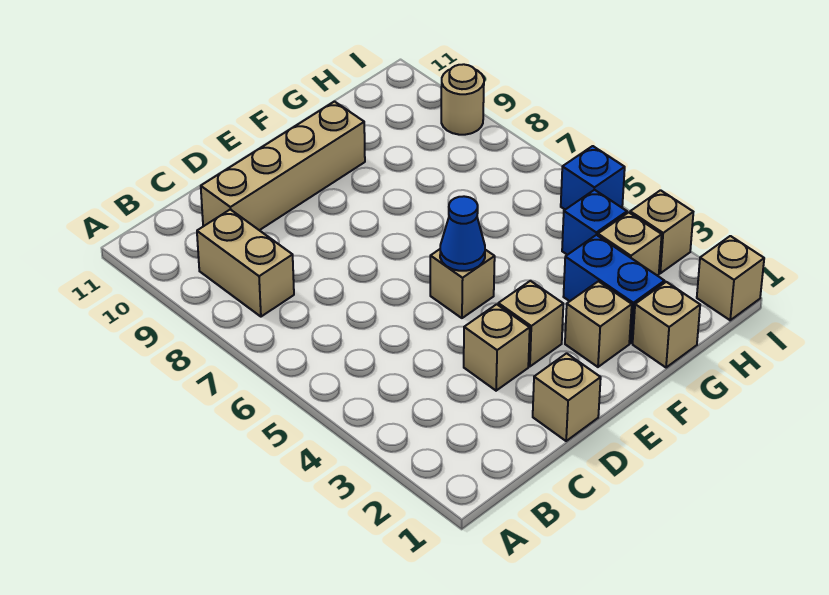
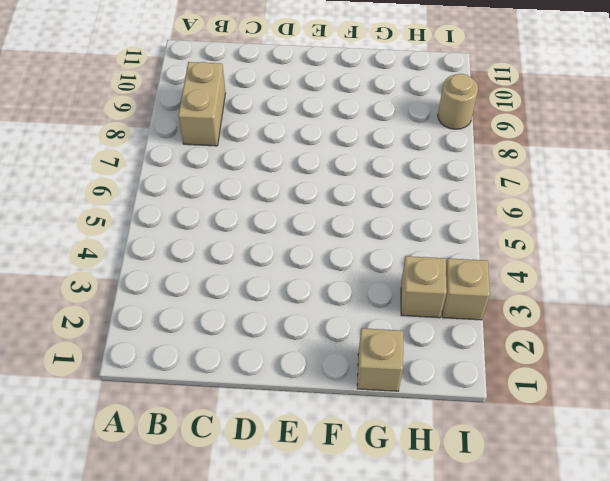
none -> tan brick C10:F10 level 1
none -> tan brick D1 level 1
none -> tan brick D3 level 1

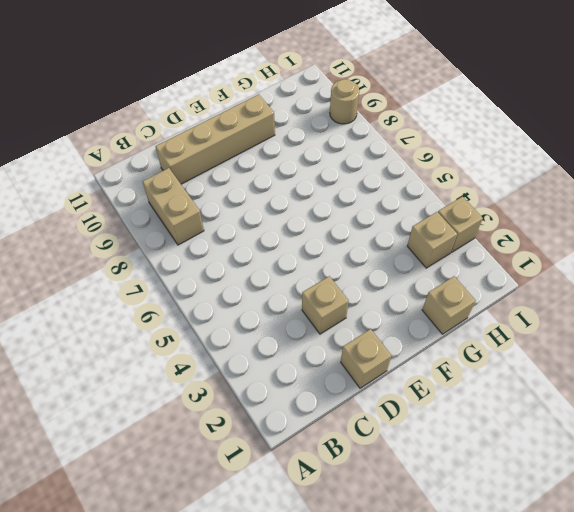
none -> tan brick E3 level 1
none -> tan brick E5 level 1
none -> tan brick F2 level 1

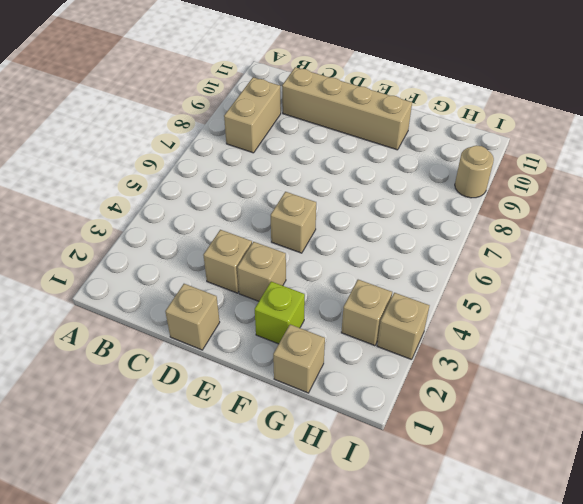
lime brick F2 level 1 -> tan brick F2 level 1
none -> blue brick G2:G3 level 1
none -> blue brick H4 level 1
none -> tan brick I1 level 1

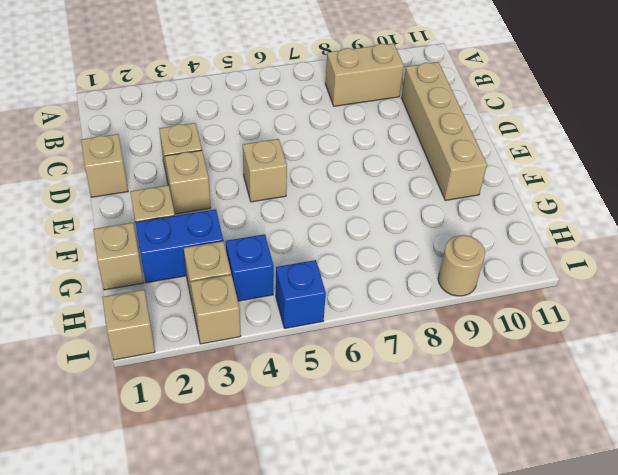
none -> blue cone E5 level 2

